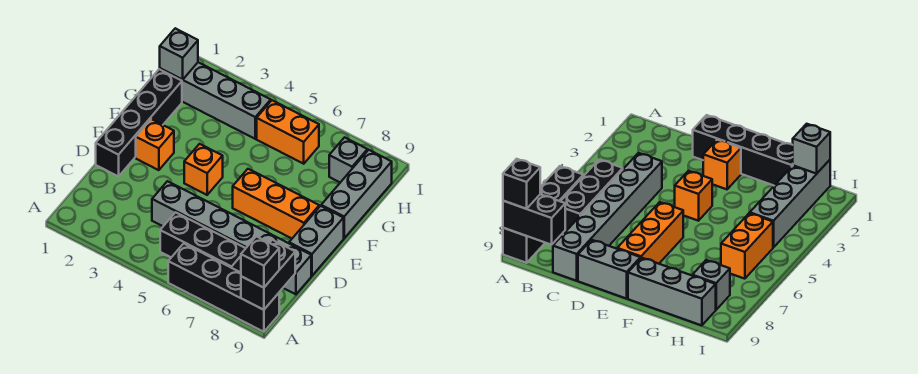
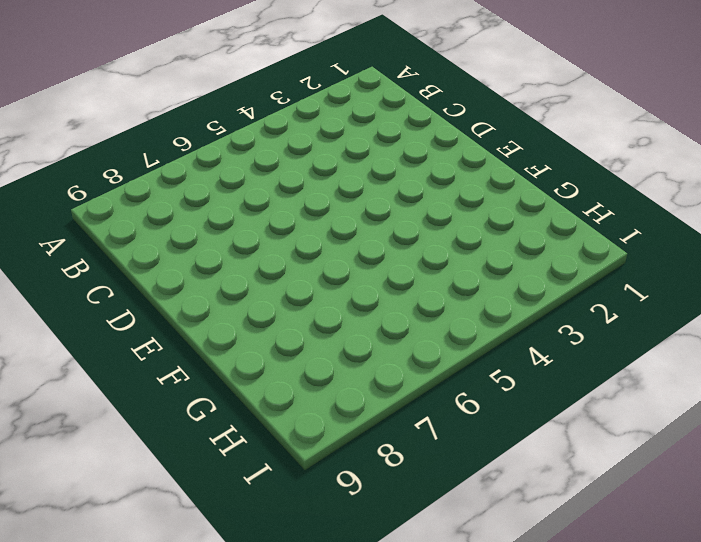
none -> black brick A6:A9 level 1
none -> black brick B5:B7 level 1
none -> grey brick C4:C9 level 1

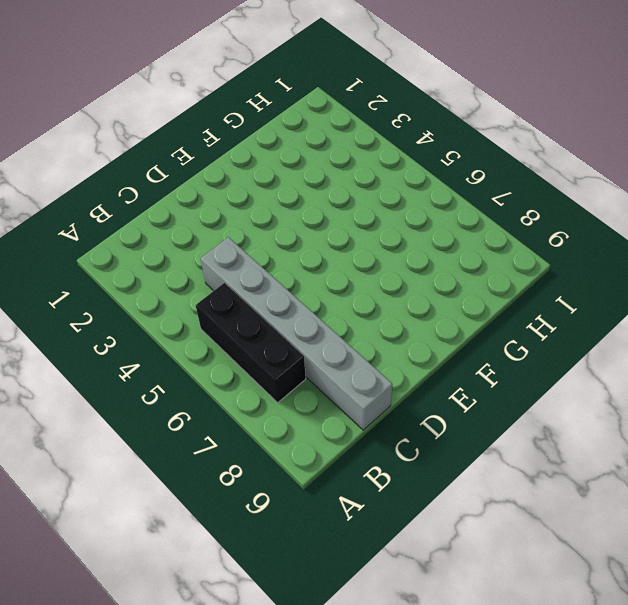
none -> black brick A6:A9 level 1
none -> black brick D1:G1 level 1
none -> grey brick D9:E9 level 1

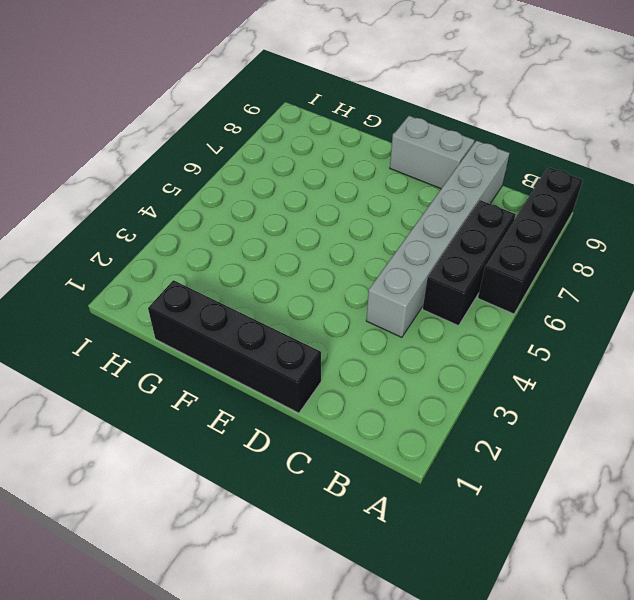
none -> orange brick E2 level 1
none -> orange brick E4 level 1
none -> orange brick E6:E8 level 1

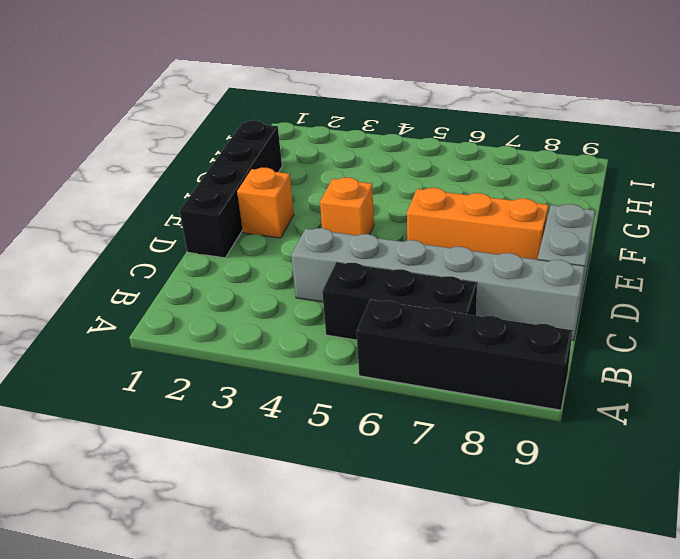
none -> grey brick F9:H9 level 1
none -> grey brick H1:H4 level 1
none -> orange brick H5:H6 level 1

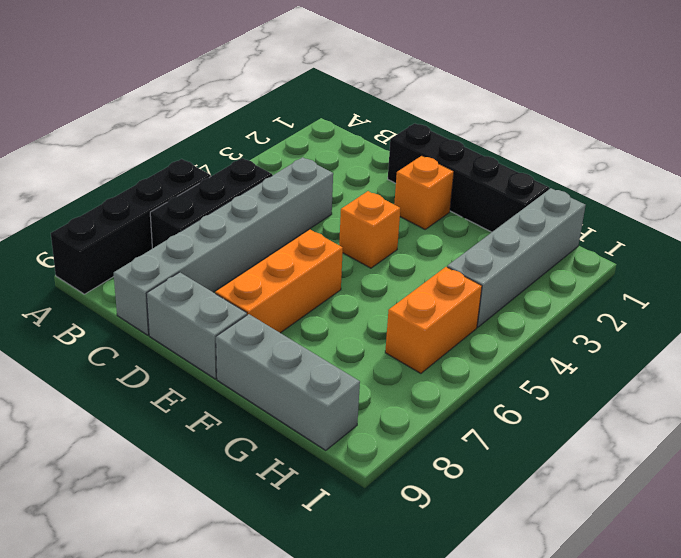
none -> grey brick H8 level 1
none -> black brick A9:B9 level 2
none -> grey brick H1 level 2

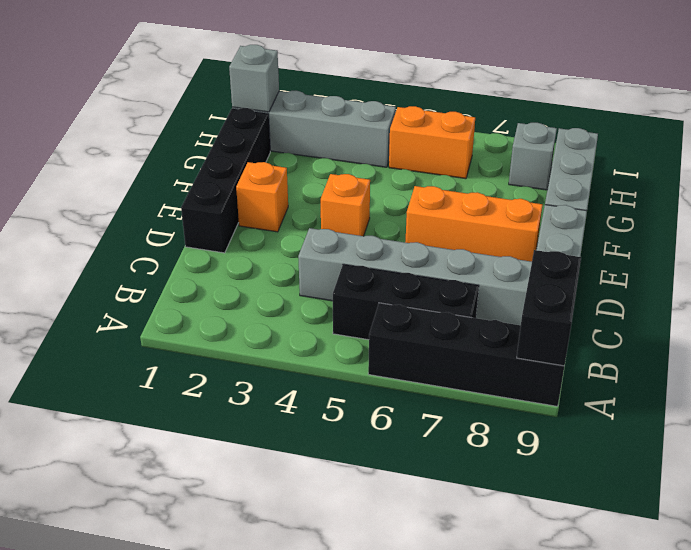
none -> black brick A9 level 3

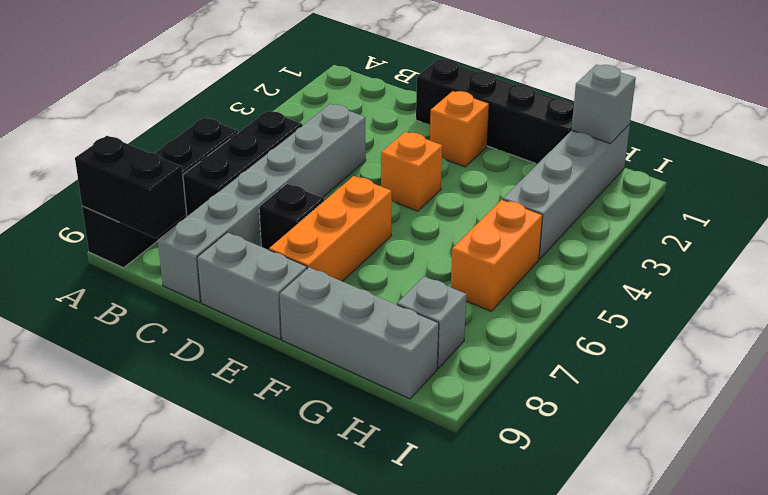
black brick D7 level 1 -> black brick A9 level 3

